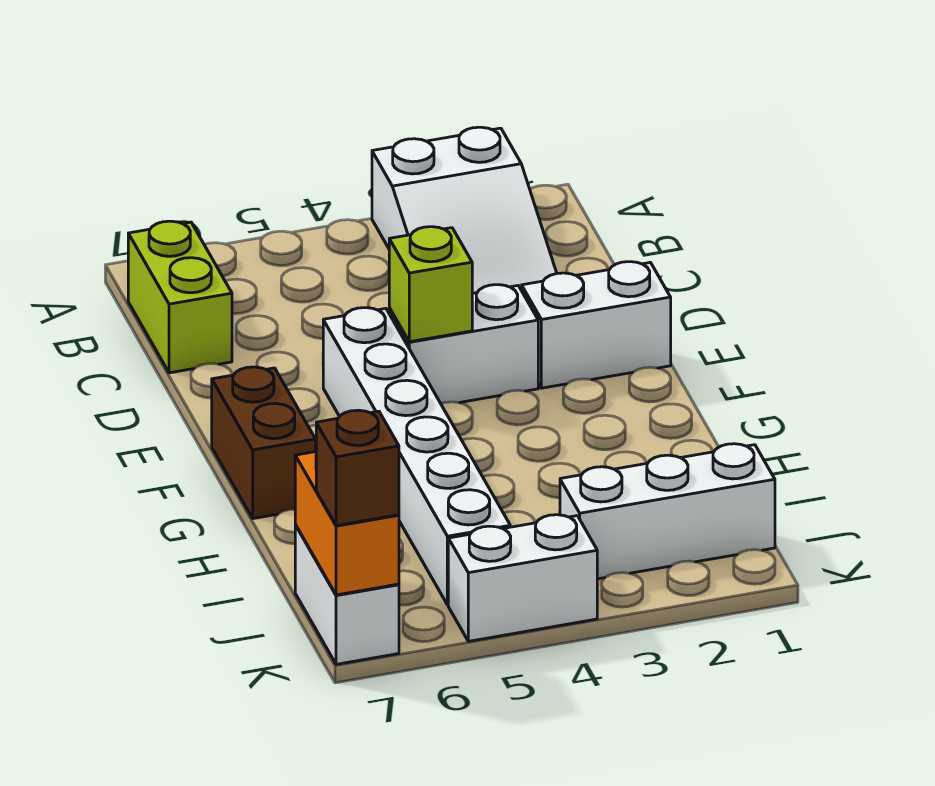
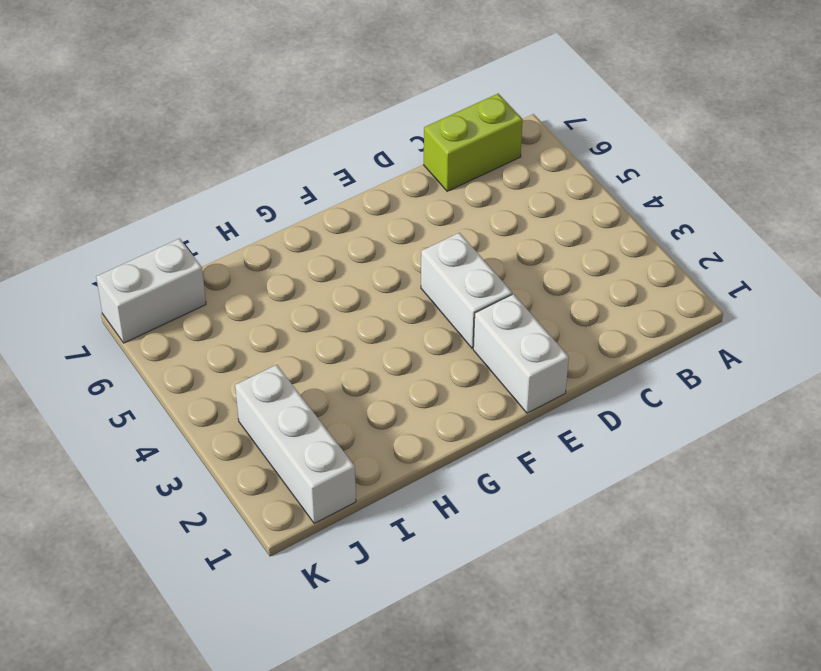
none -> white slope A2:C3 level 1 top A
none -> white brick E5:J5 level 1
none -> brown brick F7:G7 level 1

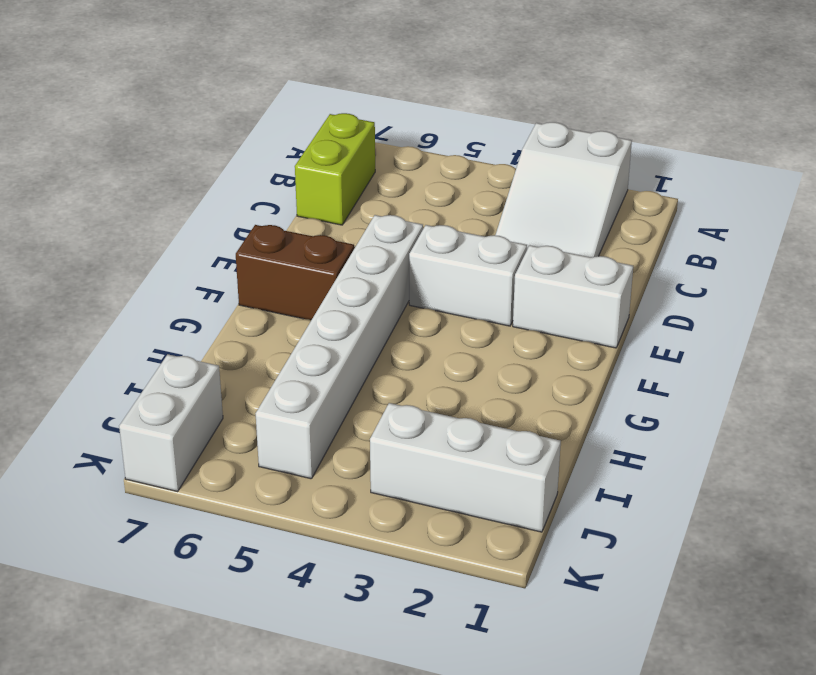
brown brick F6:F7 level 1 -> brown brick F7:G7 level 1
none -> white brick K4:K5 level 1
none -> lime brick E4 level 2
none -> orange brick J7:K7 level 2

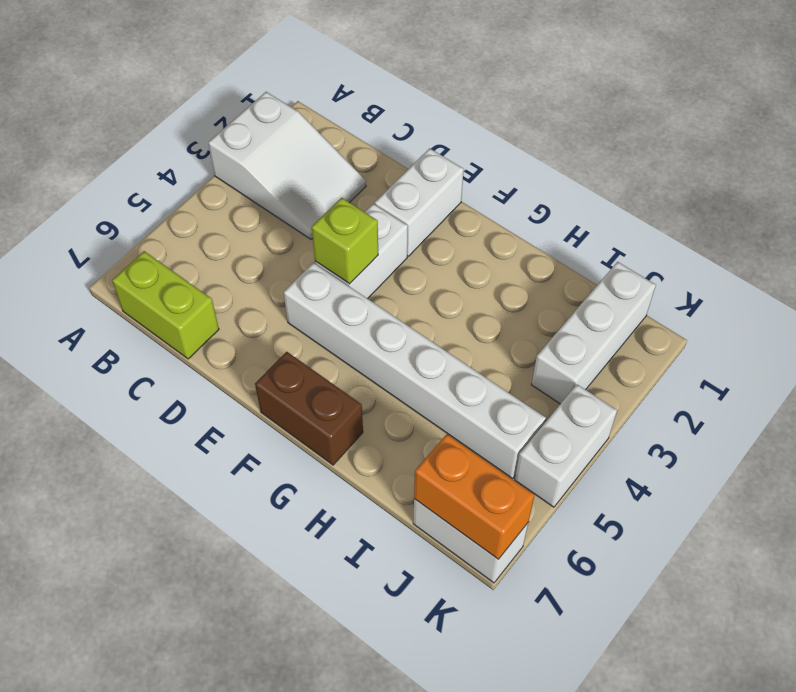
none -> brown brick K7 level 3

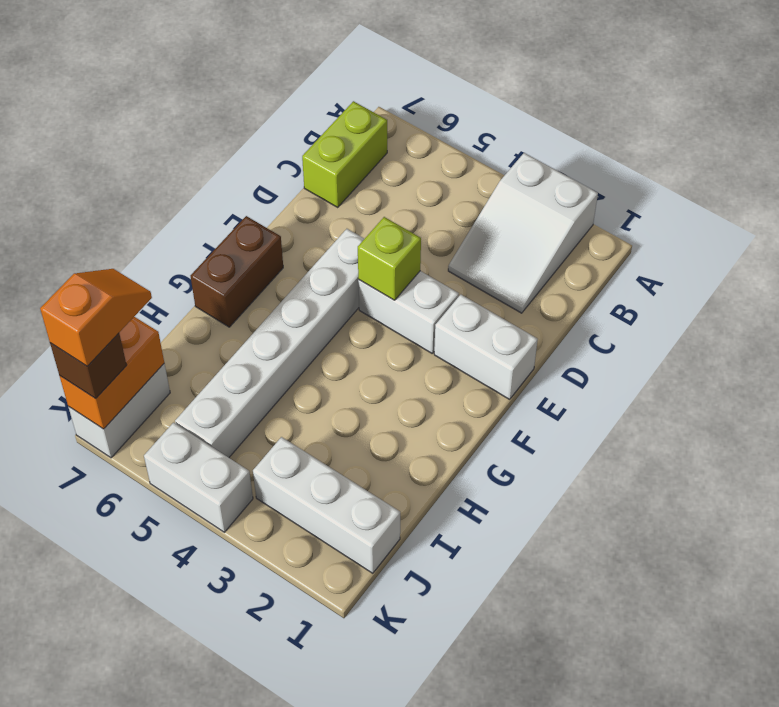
orange slope J7:K7 level 4 top K -> none

